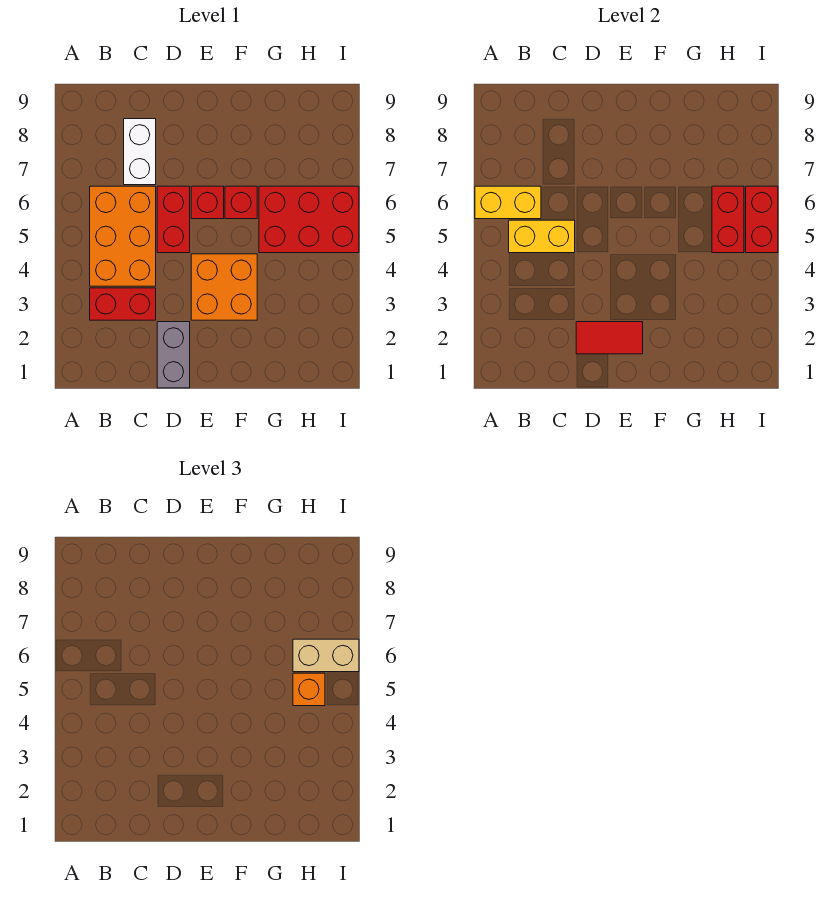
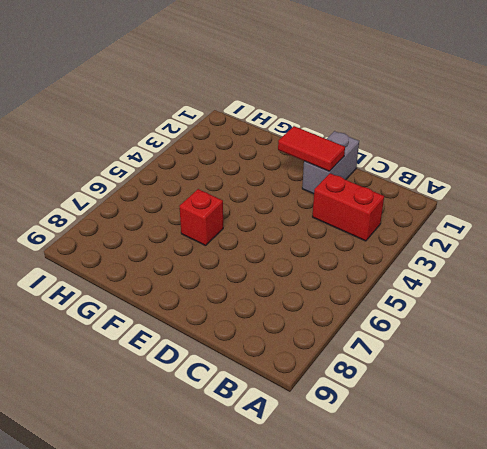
none -> orange brick B4:C6 level 1
none -> white brick C7:C8 level 1
none -> red brick D5:D6 level 1

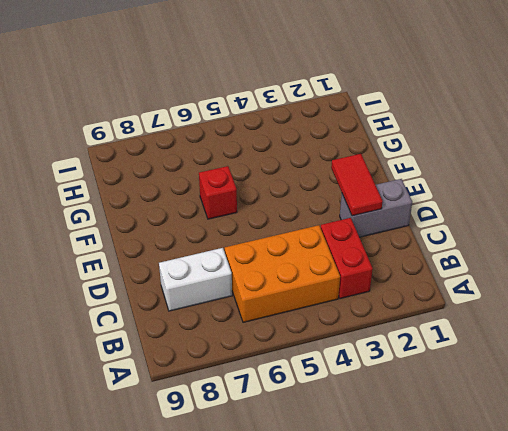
none -> red brick D5:D6 level 1
none -> orange brick E3:F4 level 1
none -> red brick E6 level 1

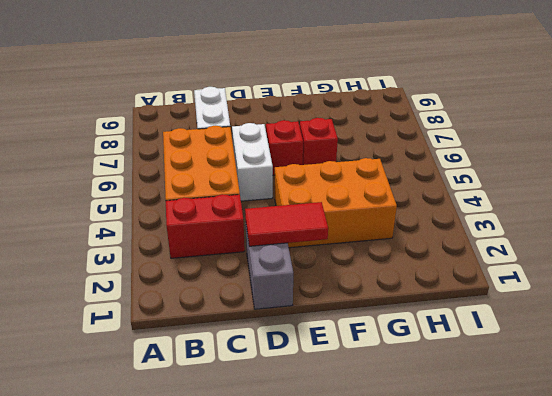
white brick D5:D6 level 1 -> red brick D5:D6 level 1
orange brick E3:G4 level 1 -> orange brick E3:F4 level 1
none -> red brick G5:I6 level 1
none -> yellow brick A6:B6 level 2
none -> yellow brick B5:C5 level 2

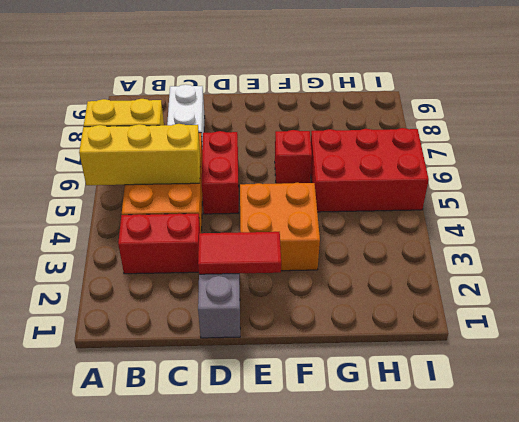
yellow brick A5:C5 level 2 -> yellow brick B5:C5 level 2
none -> red brick E6 level 1
none -> red brick H5:H6 level 2
none -> red brick I5:I6 level 2

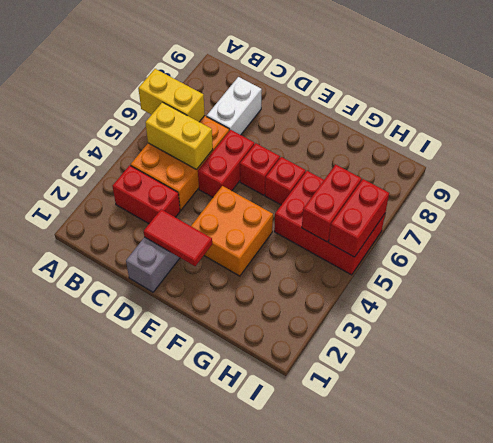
none -> orange brick H5 level 3
none -> tan brick H6:I6 level 3

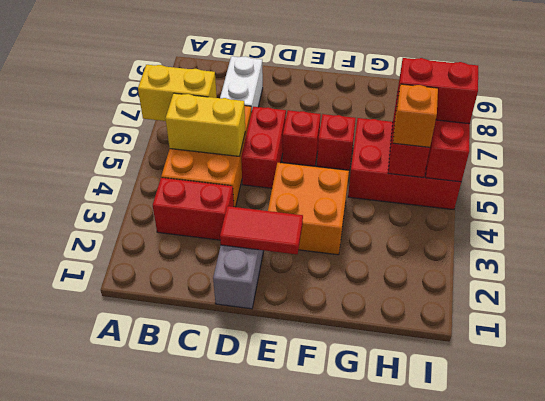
red brick H6:I6 level 3 -> tan brick H6:I6 level 3

